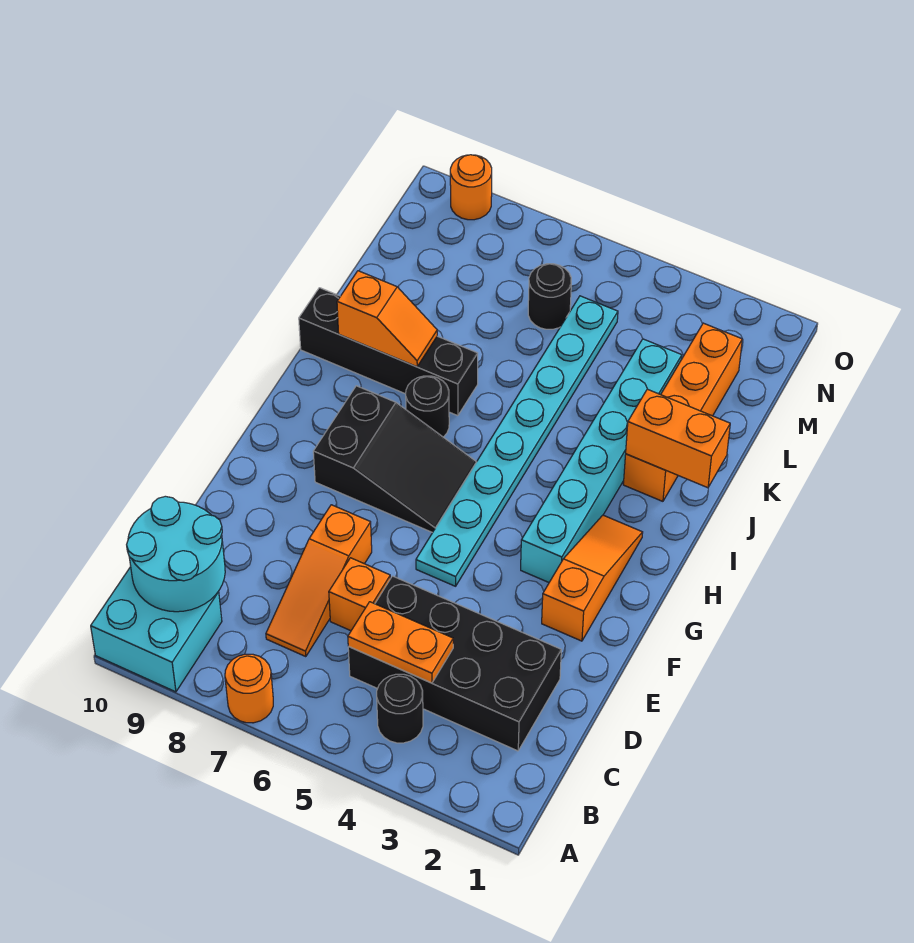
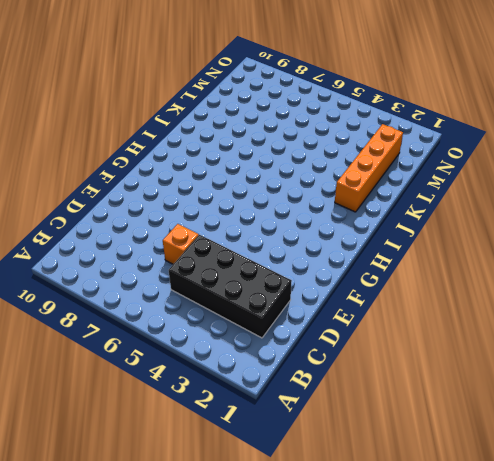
none -> orange round brick A7 level 1
none -> cyan brick A9:B10 level 1
none -> black round brick B4 level 1

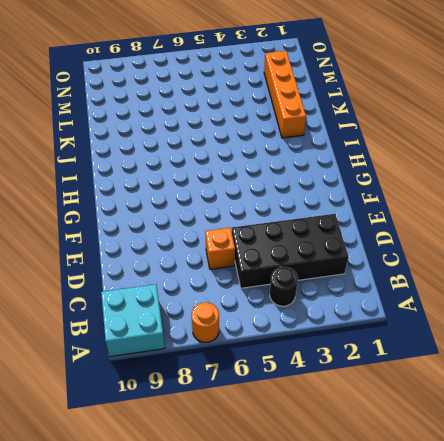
none -> orange slope C7:E7 level 1 top E
none -> orange slope F2:H2 level 1 top F
none -> cyan plate F5:M5 level 1

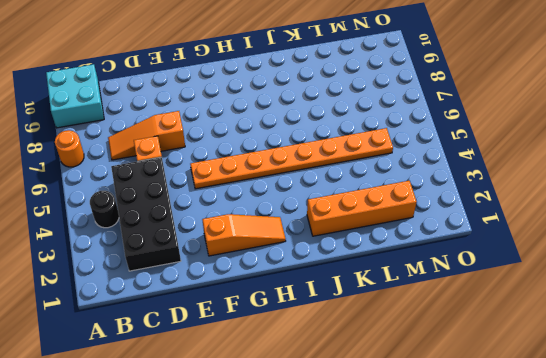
orange plate F5:M5 level 1 -> cyan plate F5:M5 level 1
none -> cyan brick G3:L3 level 1
none -> black slope G6:H8 level 1 top 8
none -> black round brick I7 level 1

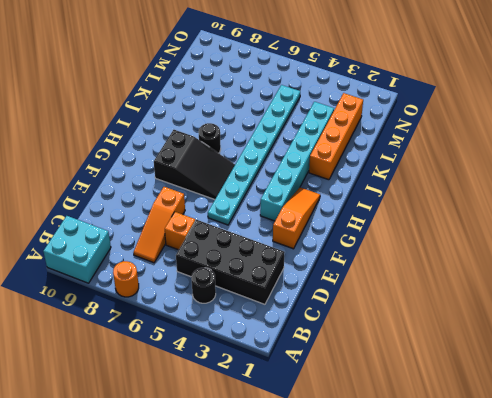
none -> black brick J7:J10 level 1
none -> black round brick M6 level 1
none -> orange round brick O9 level 1

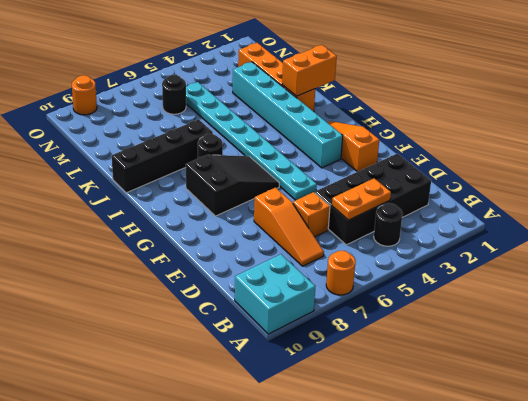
none -> cyan round brick B9:C10 level 2
none -> orange slope J8:J9 level 2 top 9

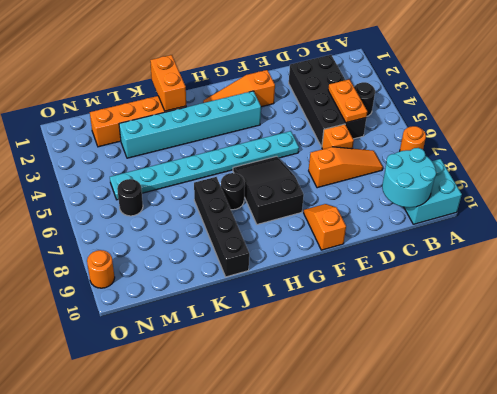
orange slope F9:F10 level 1 top 10 -> orange slope J8:J9 level 2 top 9

